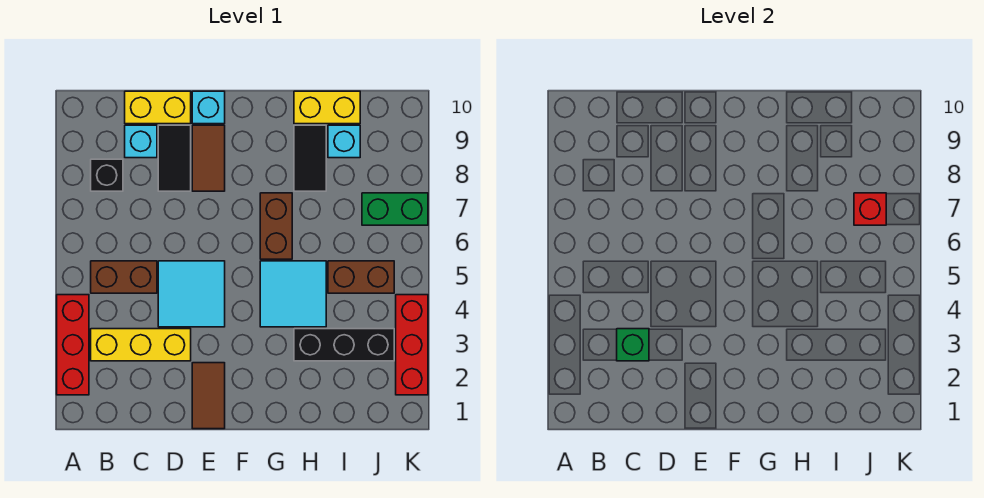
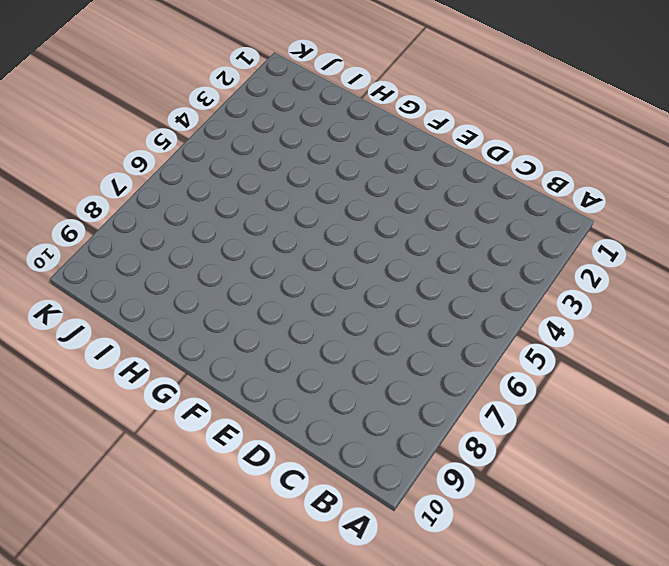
none -> red brick A2:A4 level 1
none -> yellow brick B3:D3 level 1
none -> brown brick B5:C5 level 1

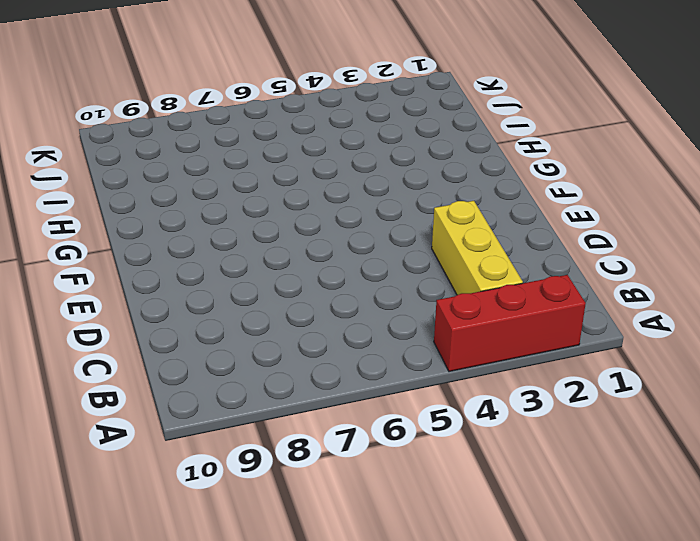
none -> brown brick B5:C5 level 1
none -> black brick B8 level 1
none -> cyan brick C9 level 1

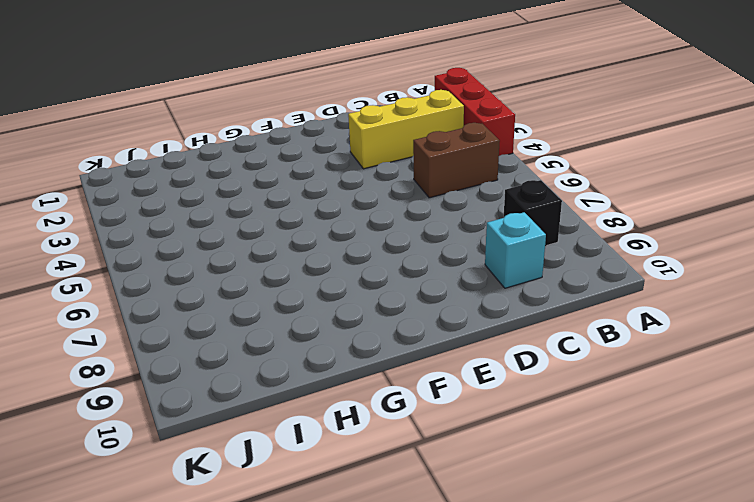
none -> yellow brick C10:D10 level 1
none -> cyan tile D4:E5 level 1
none -> black tile D8:D9 level 1

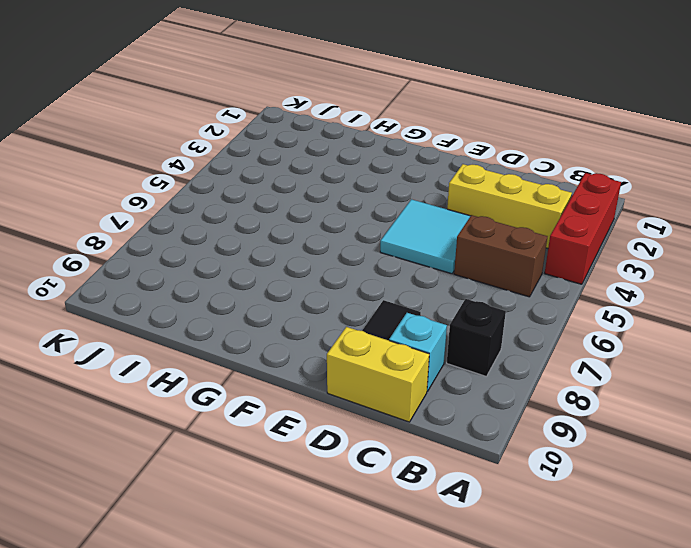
none -> brown tile E1:E2 level 1
none -> brown tile E8:E9 level 1
none -> cyan brick E10 level 1

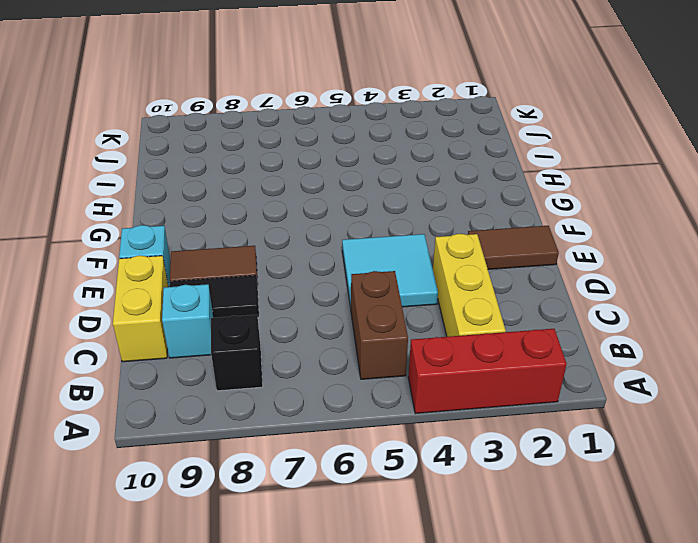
none -> cyan tile G4:H5 level 1
none -> brown brick G6:G7 level 1
none -> black brick H3:J3 level 1

